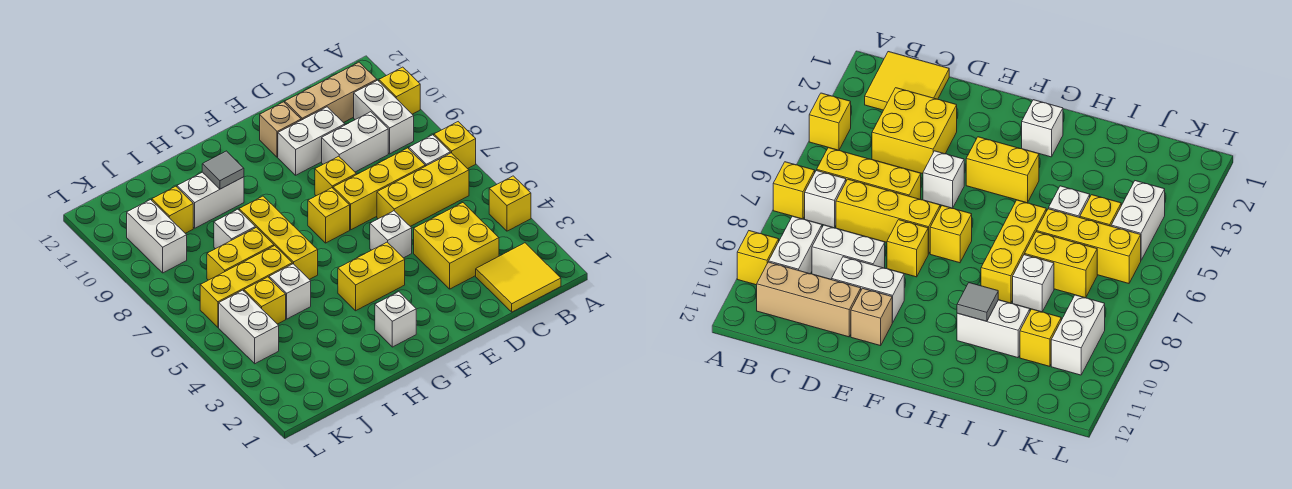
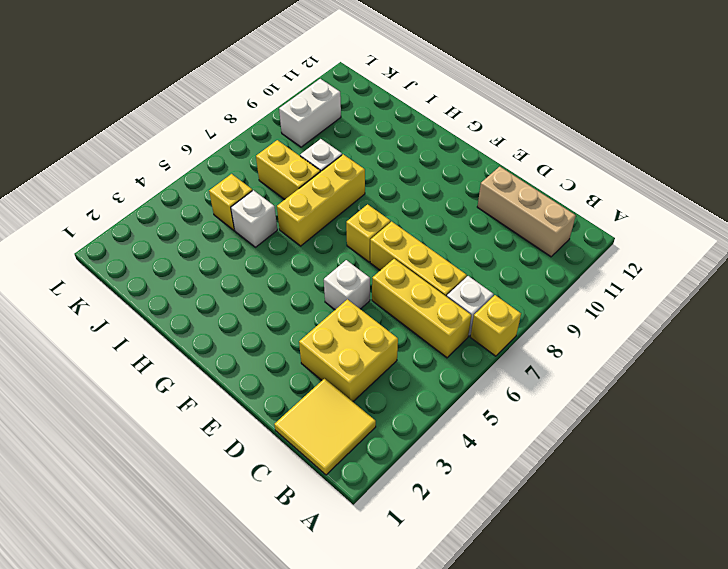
none -> yellow brick A4 level 1
none -> yellow brick A10 level 1
none -> white brick B9:B10 level 1

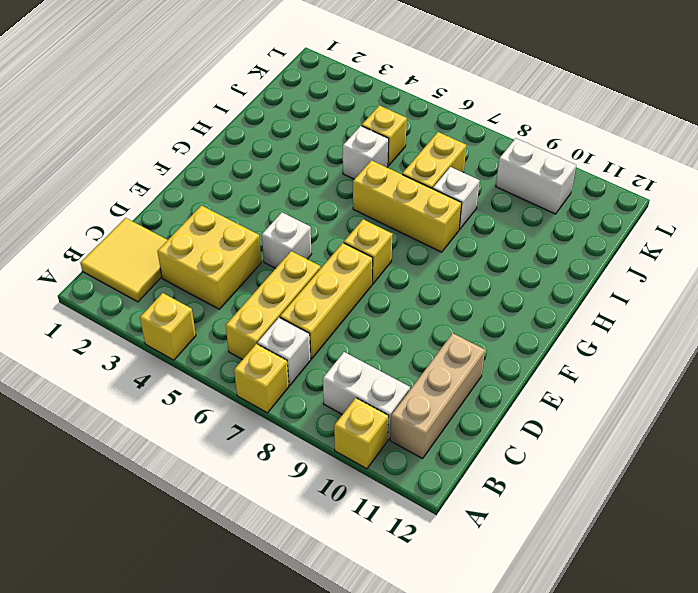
none -> white brick C9:D9 level 1
none -> white brick D10:E10 level 1
none -> yellow brick E8 level 1

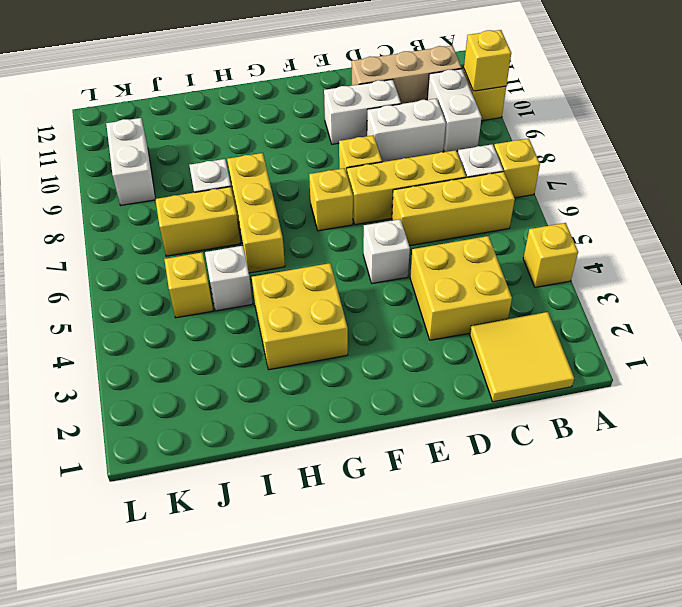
yellow brick A10 level 2 -> yellow brick J10 level 1
yellow brick G3:H4 level 1 -> yellow brick F4:G4 level 1
none -> tan brick E11 level 1
none -> white brick G2 level 1
none -> white brick H10:I10 level 1

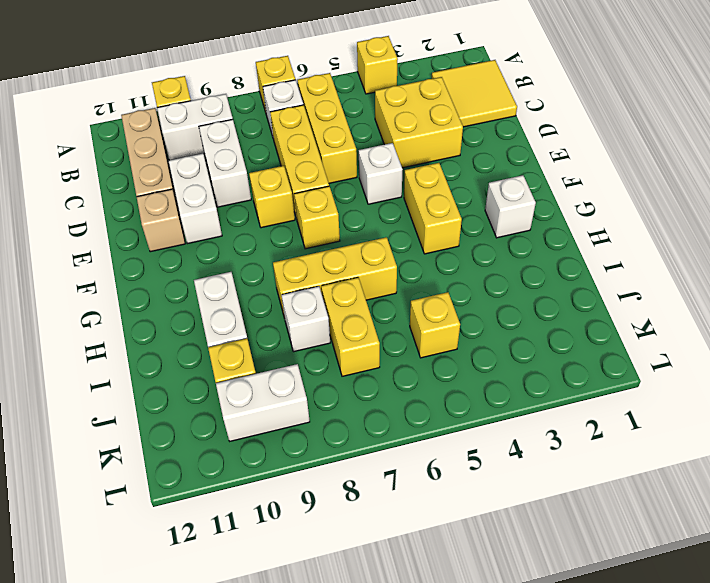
none -> white brick I5 level 1
none -> yellow brick I6:K6 level 1
none -> white brick K4:K5 level 1

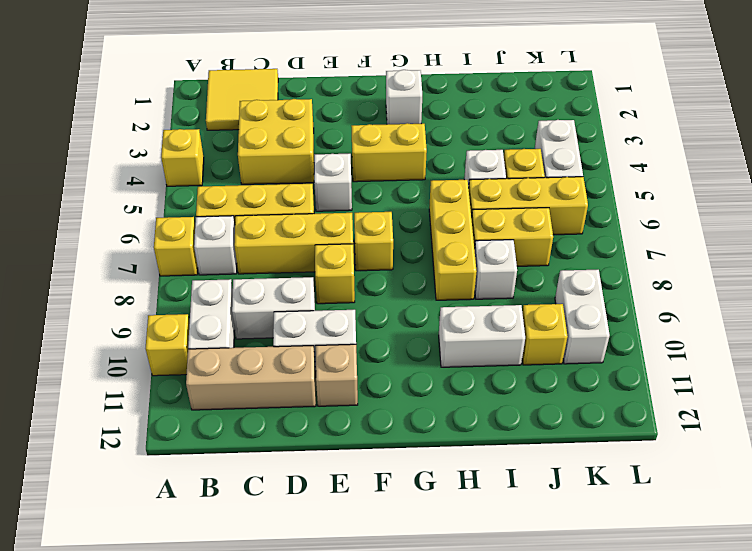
none -> grey tile H10 level 2

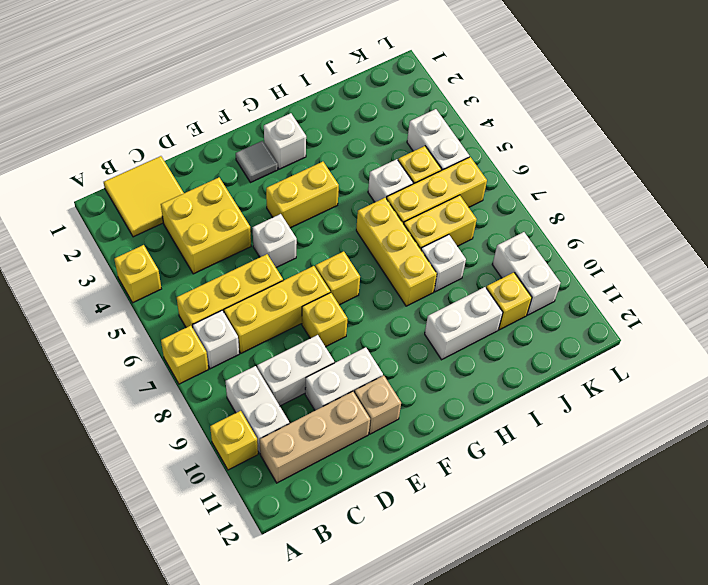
grey tile F2 level 1 -> grey tile H10 level 2

